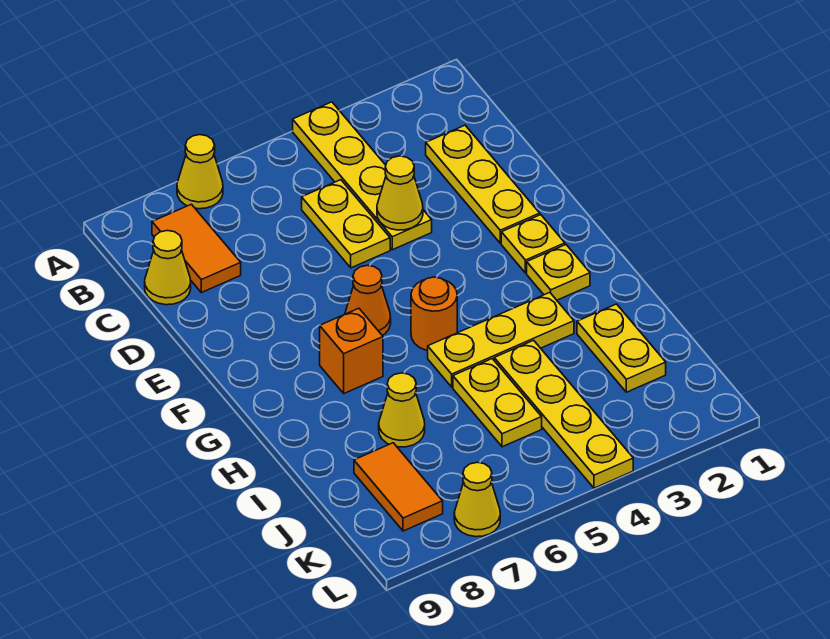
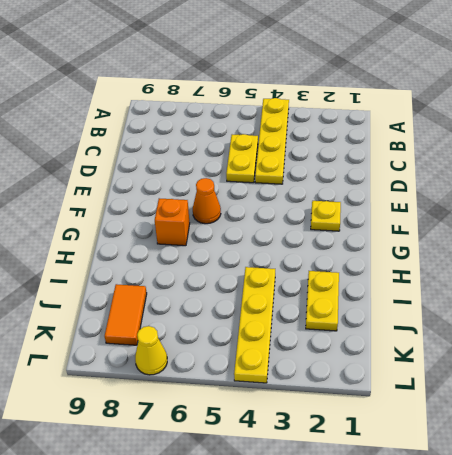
none -> yellow cone A7 level 1
none -> orange tile B8:C8 level 1
none -> yellow plate C2:E2 level 1

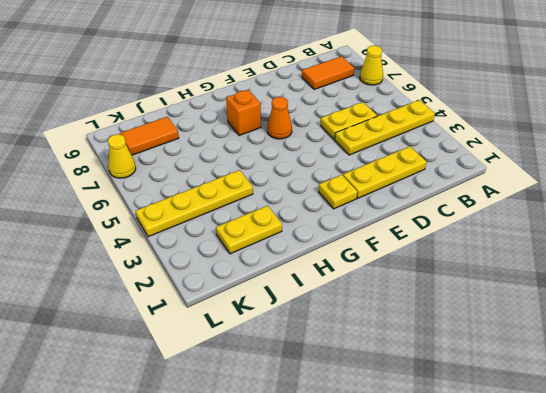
none -> yellow cone C9 level 1
none -> yellow plate G2 level 1
none -> orange round brick G5 level 1

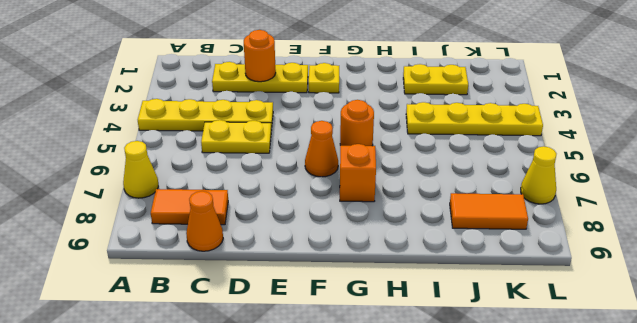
orange cone C9 level 1 -> yellow cone C9 level 1
orange round brick D2 level 2 -> none
none -> yellow plate G2 level 1
none -> yellow plate H3:H5 level 1
none -> yellow plate I5:J5 level 1

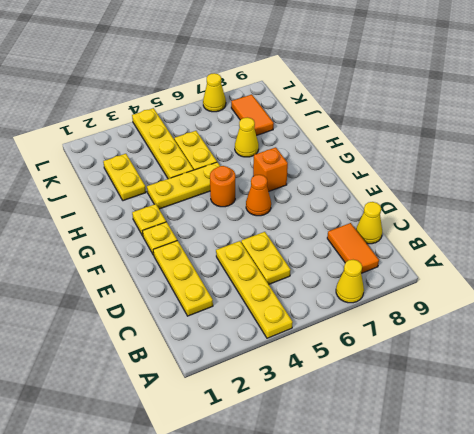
none -> yellow cone D4 level 2

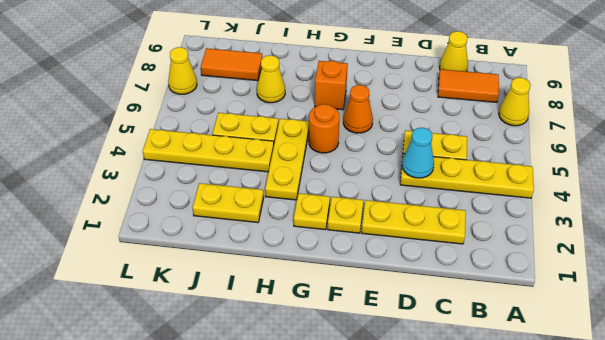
cyan cone D4 level 2 -> yellow cone D4 level 2

